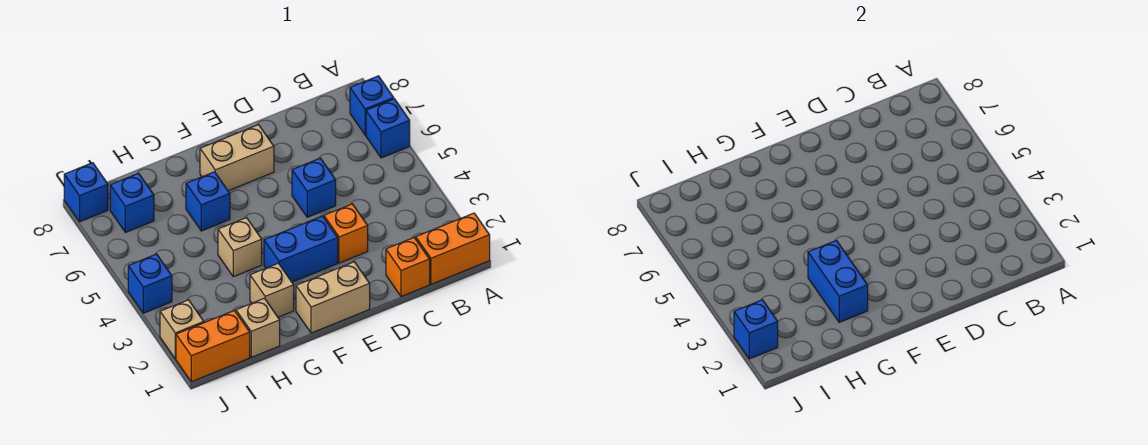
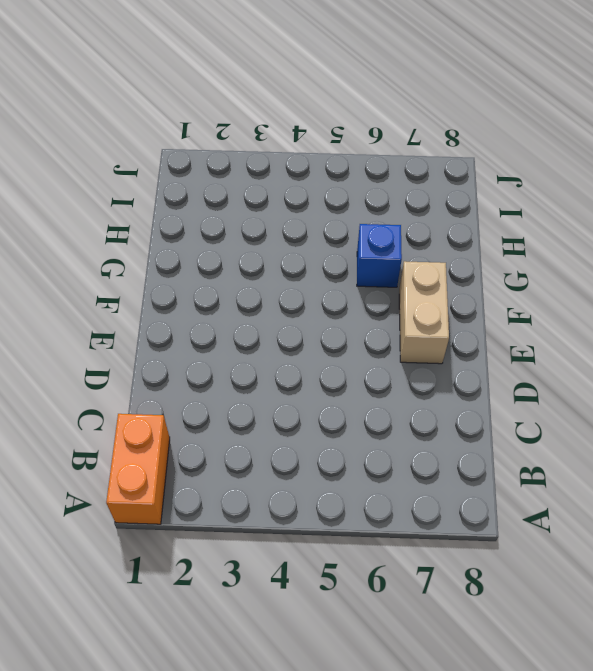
none -> blue brick A6 level 1
none -> blue brick A7 level 1
none -> orange brick C1 level 1

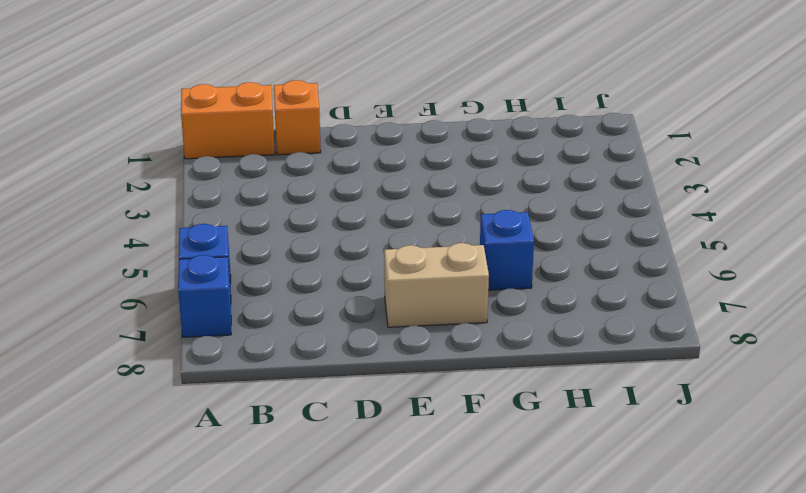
none -> orange brick D3 level 1
none -> blue brick D5 level 1
none -> tan brick E1:F1 level 1

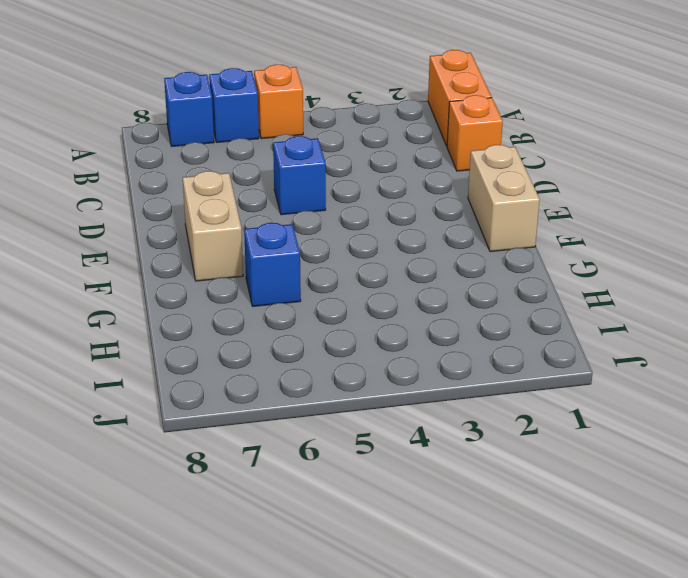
orange brick A5 level 1 -> orange brick D3 level 1
none -> blue brick E3:F3 level 1
none -> tan brick G2 level 1
none -> tan brick G4 level 1

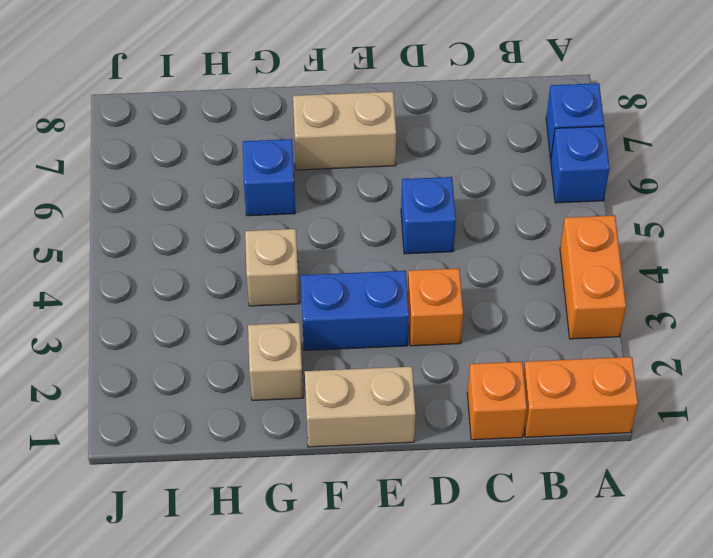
orange brick A3:A4 level 1 -> orange brick I1:J1 level 1
none -> tan brick H1 level 1
none -> blue brick I7 level 1
none -> tan brick J2 level 1

